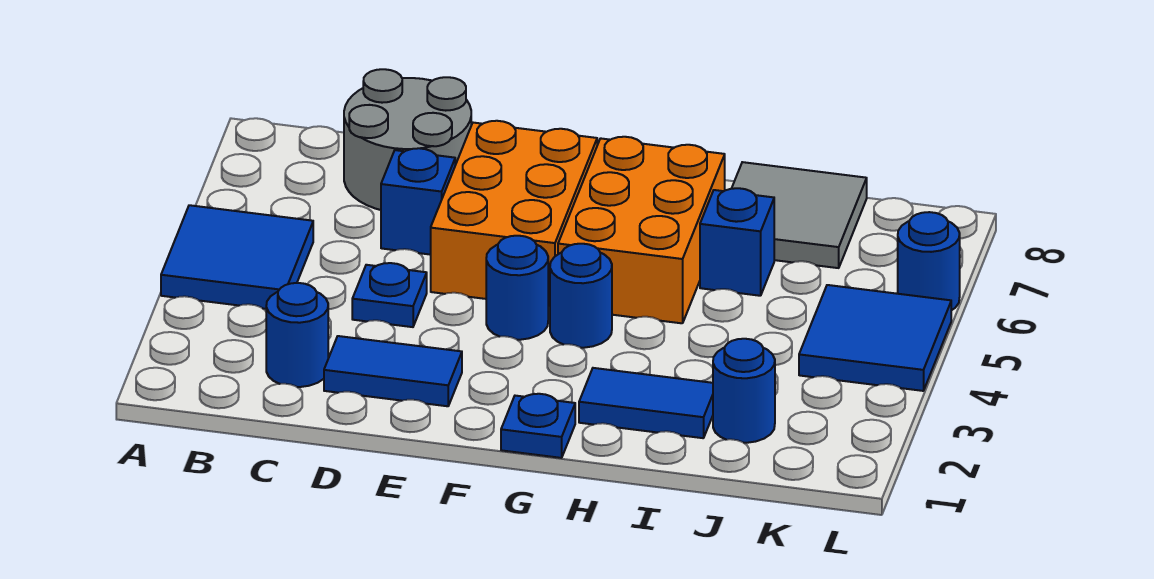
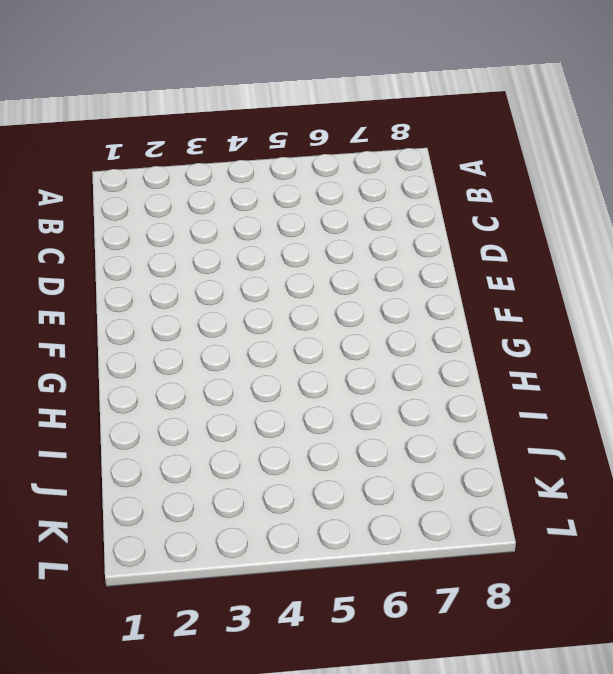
none -> blue tile A4:B5 level 1
none -> blue round brick C2 level 1
none -> grey round brick C7:D8 level 1

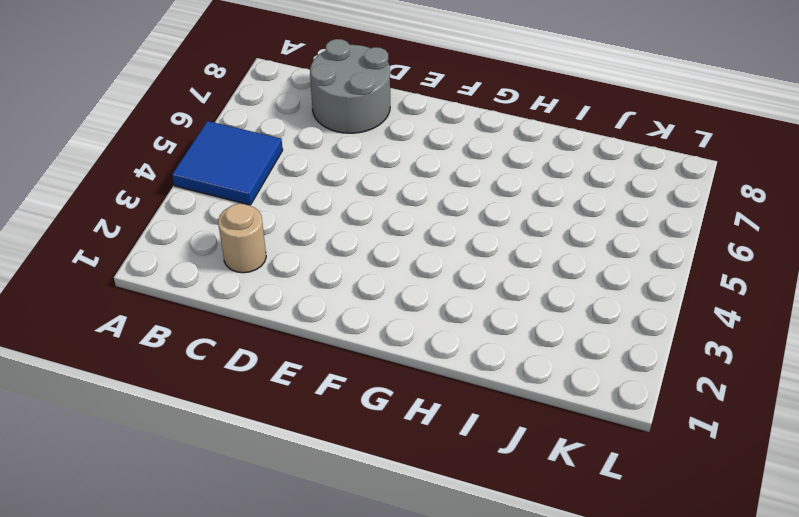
tan round brick C2 level 1 -> blue round brick C2 level 1
none -> blue tile D2:E2 level 1
none -> blue plate D4 level 1
none -> blue brick D6 level 1

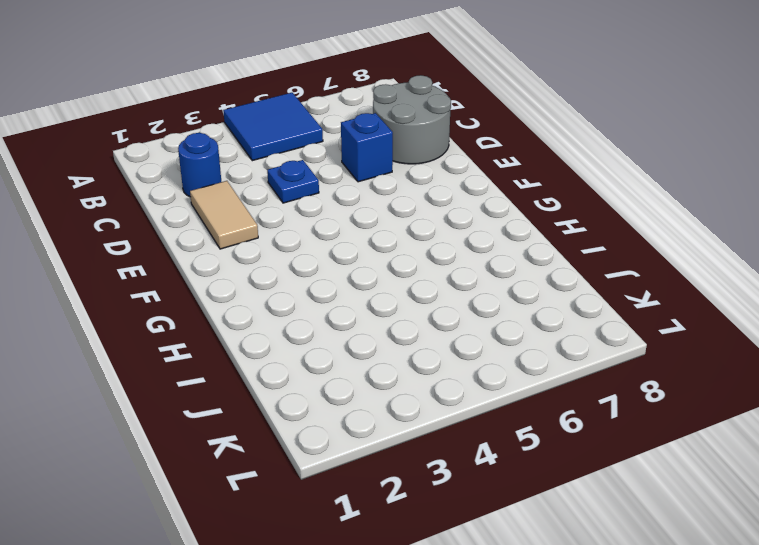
tan tile D2:E2 level 1 -> blue tile D2:E2 level 1
none -> orange brick E5:F7 level 1
none -> blue round brick F4 level 1
none -> blue plate G1 level 1

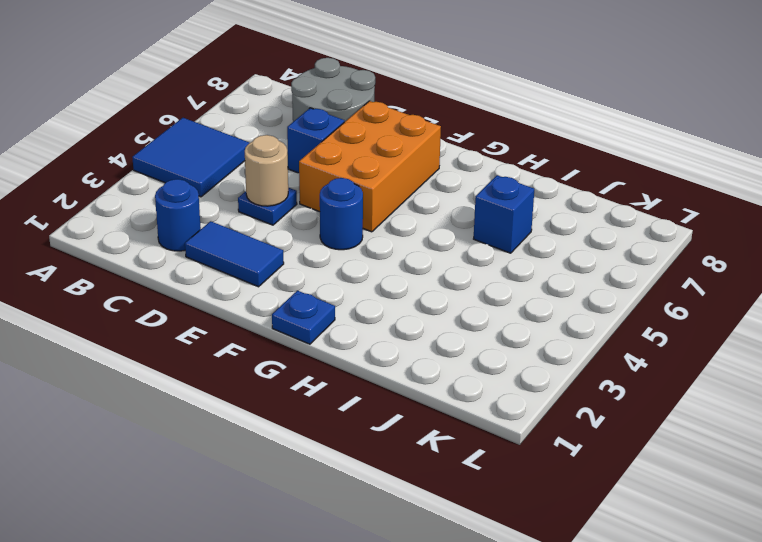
tan round brick D4 level 2 -> none
none -> blue round brick G4 level 1
none -> orange brick G5:H7 level 1
none -> blue tile H2:I2 level 1

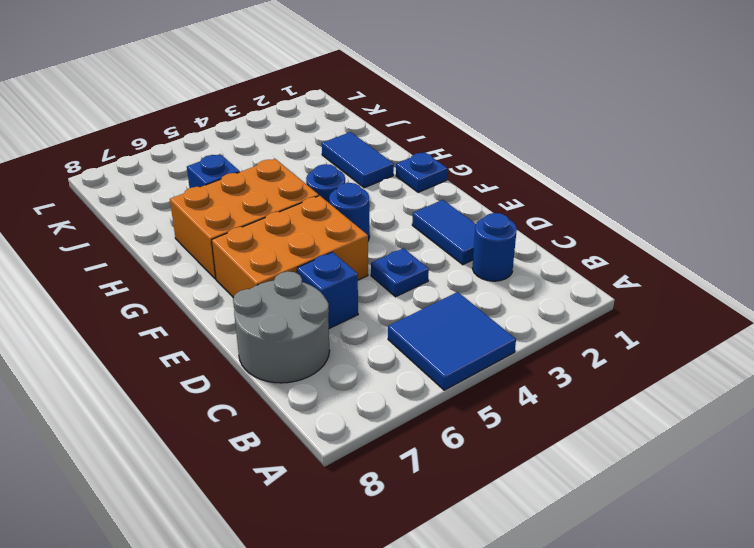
none -> grey tile I7:J8 level 1
none -> blue round brick J2 level 1
none -> blue tile K4:L5 level 1

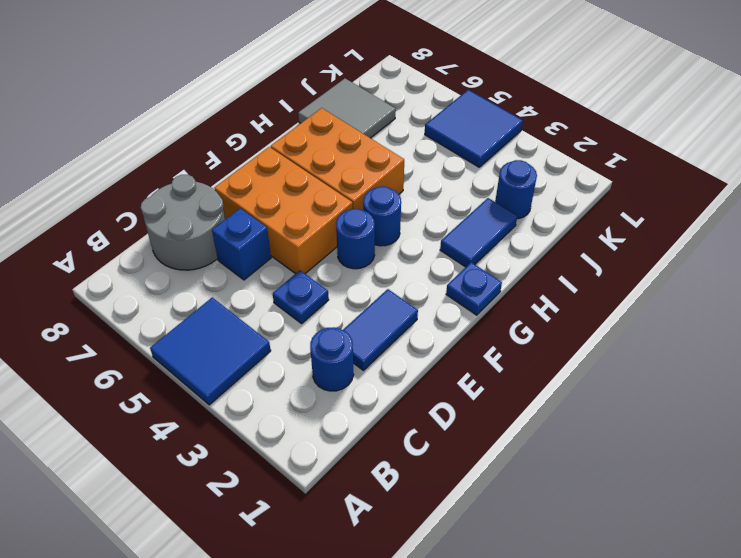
none -> blue brick I6 level 1
none -> blue round brick L6 level 1

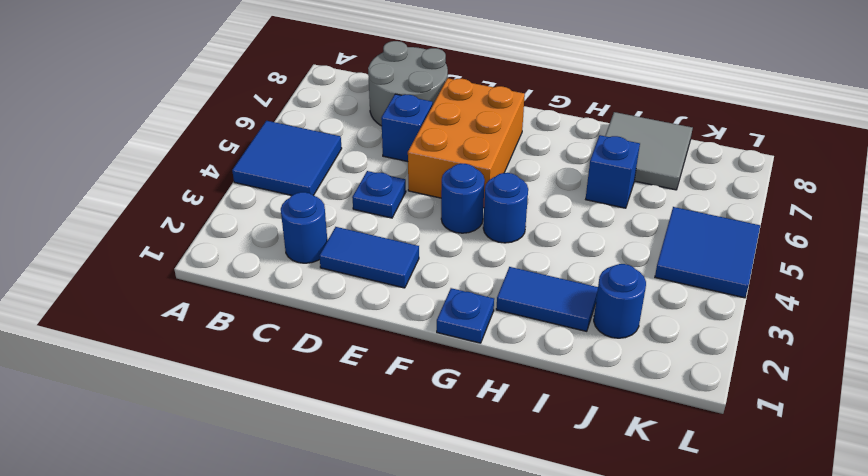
none -> orange brick G5:H7 level 1
none -> blue round brick L6 level 1

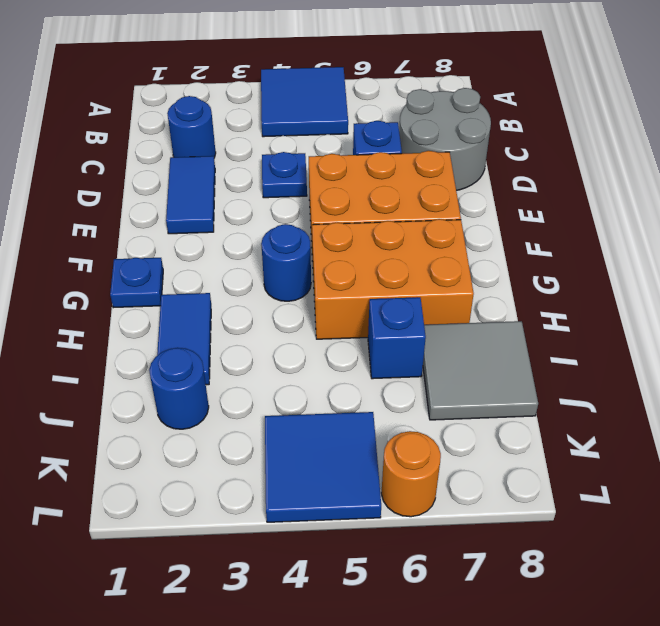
orange round brick L6 level 1 -> blue round brick L6 level 1
none -> blue round brick F4 level 1

